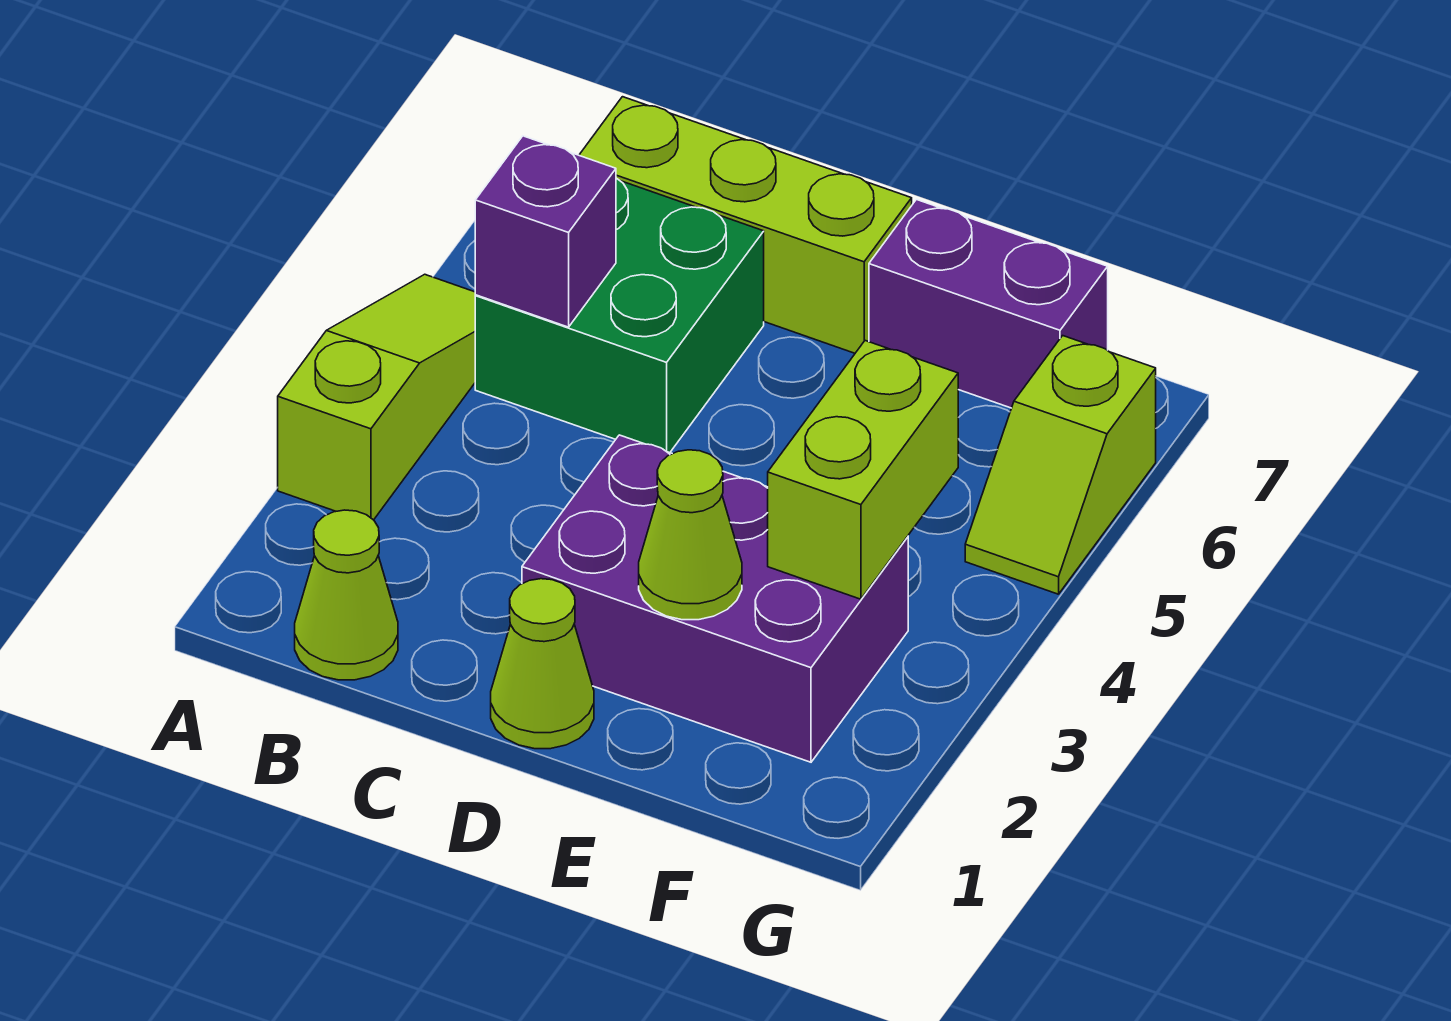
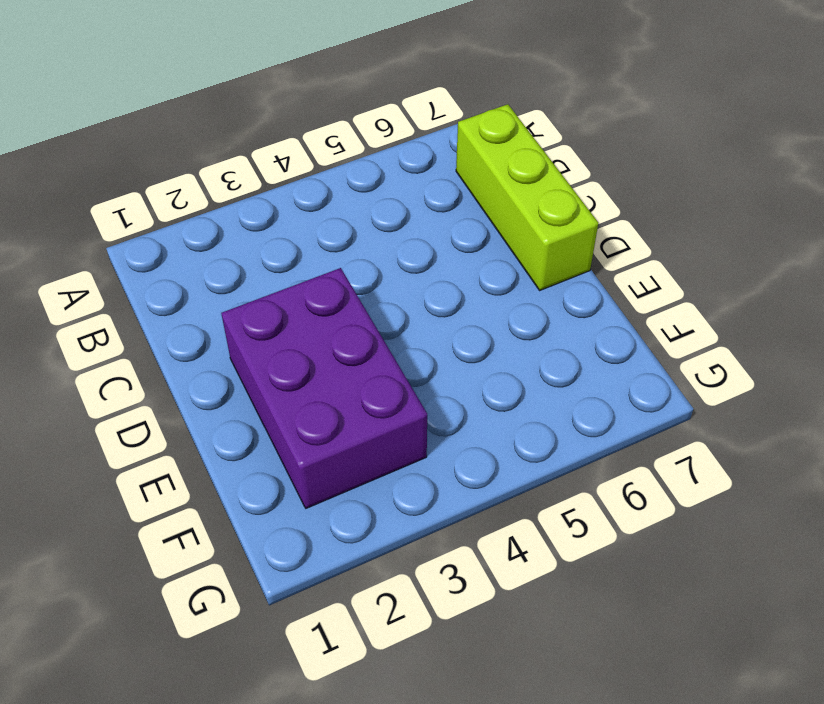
none -> lime slope A3:A5 level 1 top 3
none -> lime cone B1 level 1

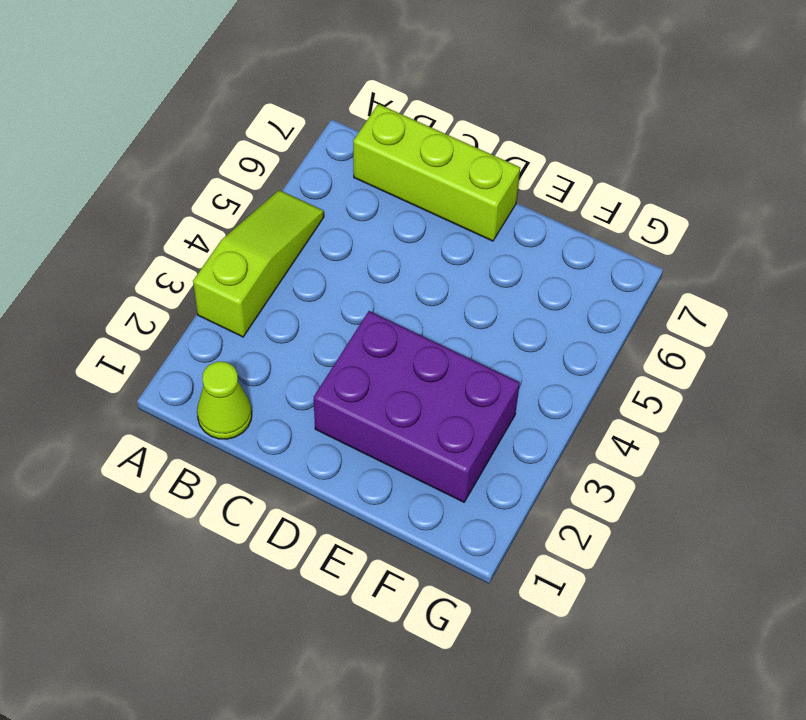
none -> green brick B5:C6 level 1
none -> lime cone D1 level 1

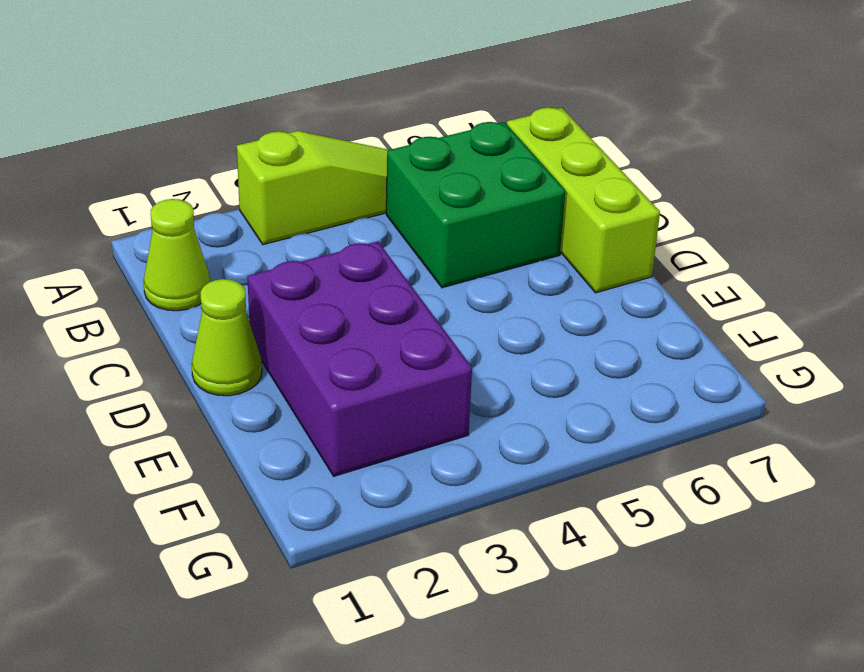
none -> purple brick E7:F7 level 1
none -> lime slope G5:G6 level 1 top 6

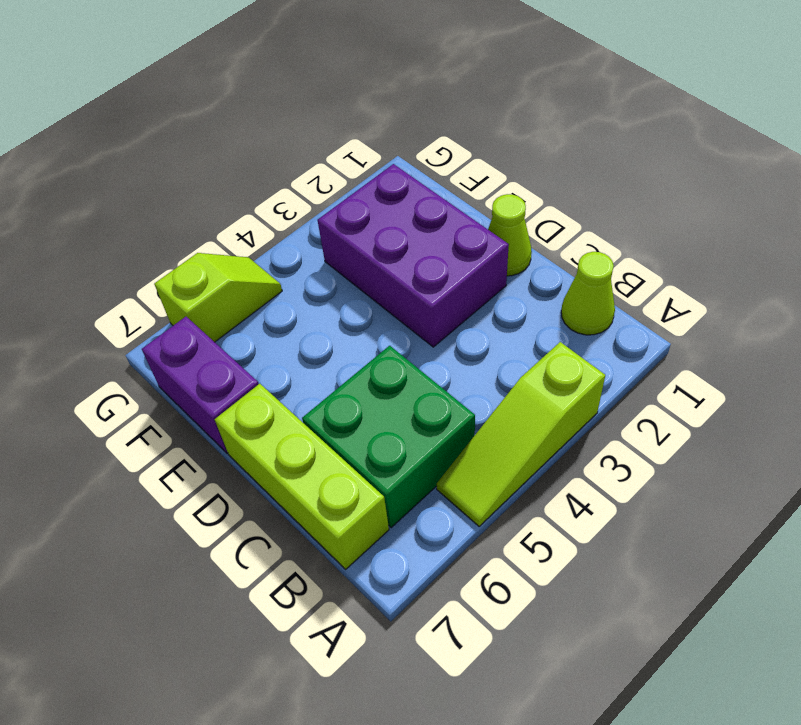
none -> purple brick B5 level 2
none -> lime cone E2 level 2

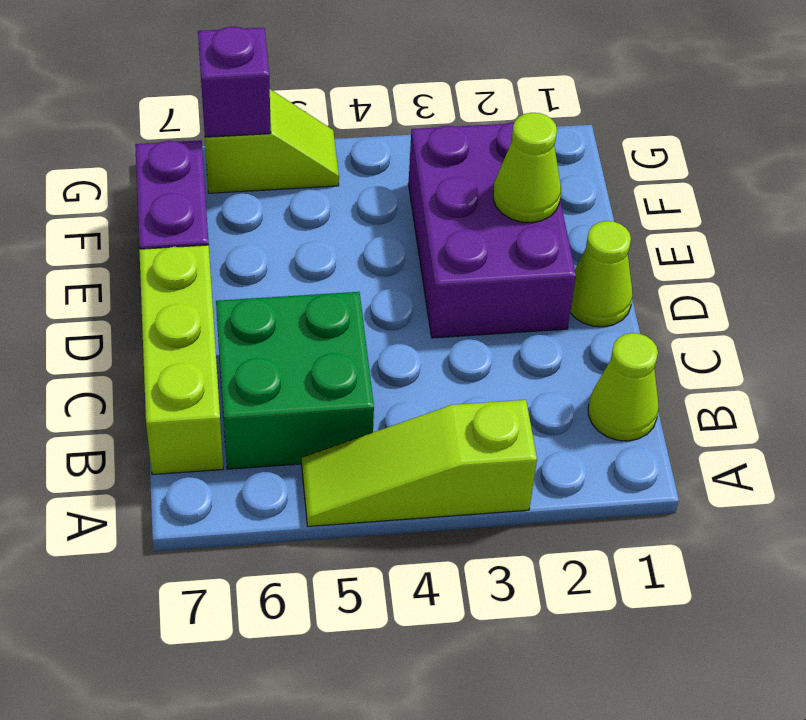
purple brick G6 level 2 -> purple brick B5 level 2
none -> lime brick F3:F4 level 2

